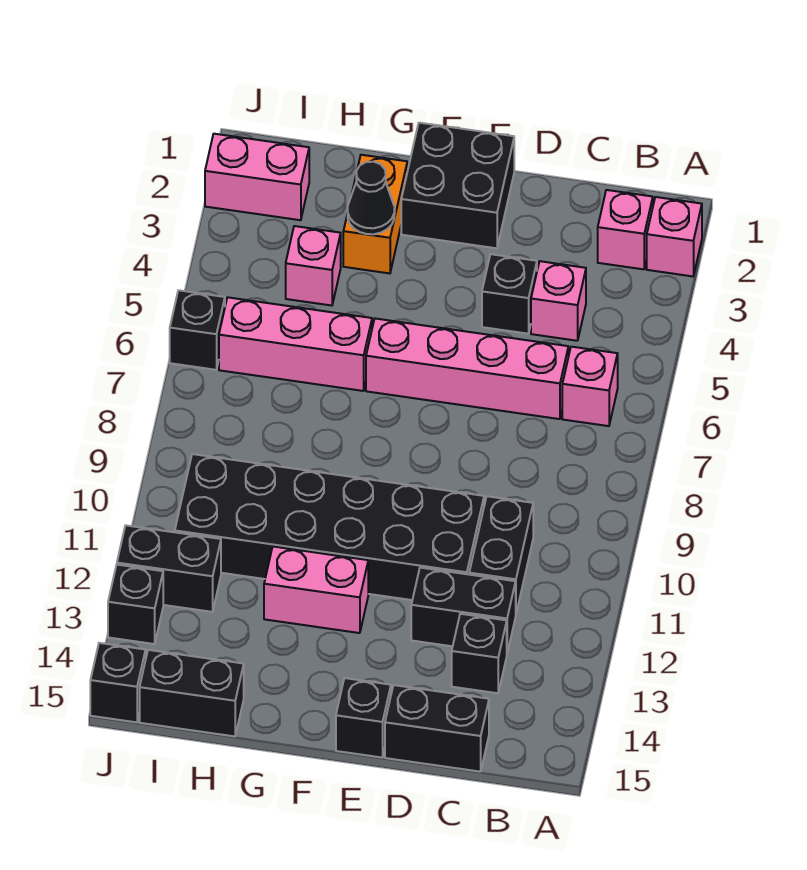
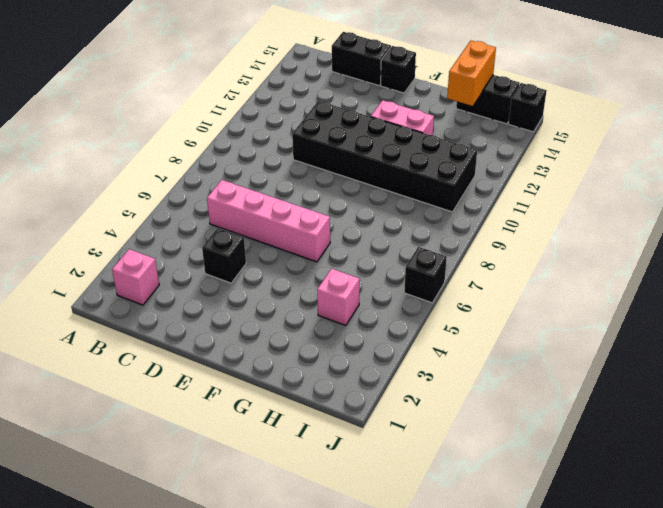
orange brick H14:H15 level 2 -> orange brick G2:G3 level 1
none -> pink brick A2 level 1
none -> pink brick B6 level 1
none -> pink brick C4 level 1

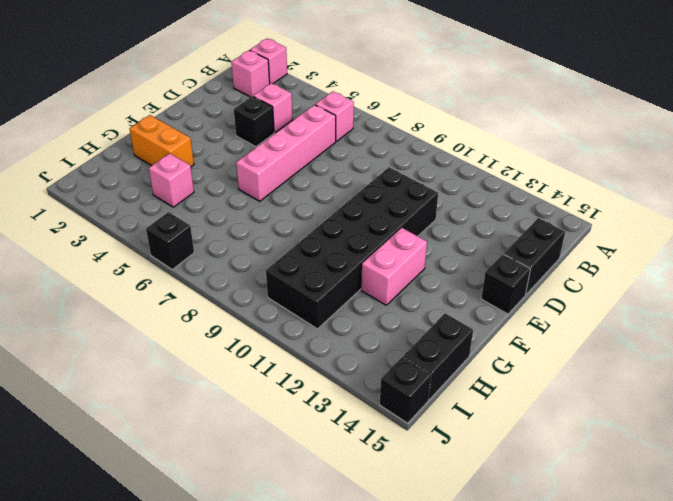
none -> black brick C10:C11 level 1
none -> black brick C12:D12 level 1
none -> black brick C13 level 1

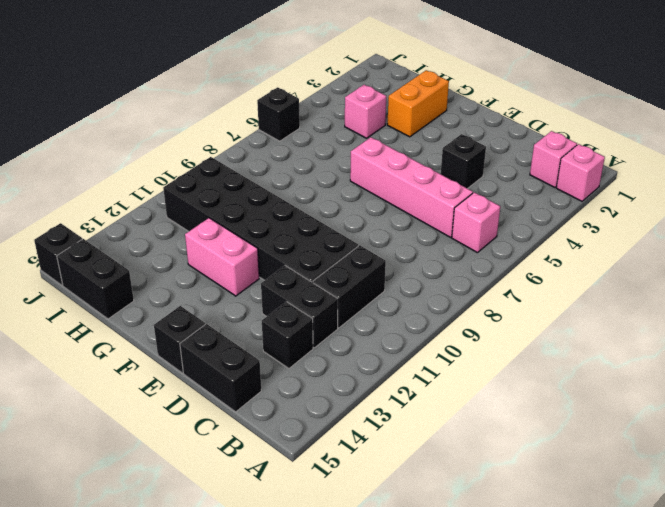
none -> pink brick C4 level 1
none -> black brick E1:F2 level 1
none -> pink brick G6:I6 level 1

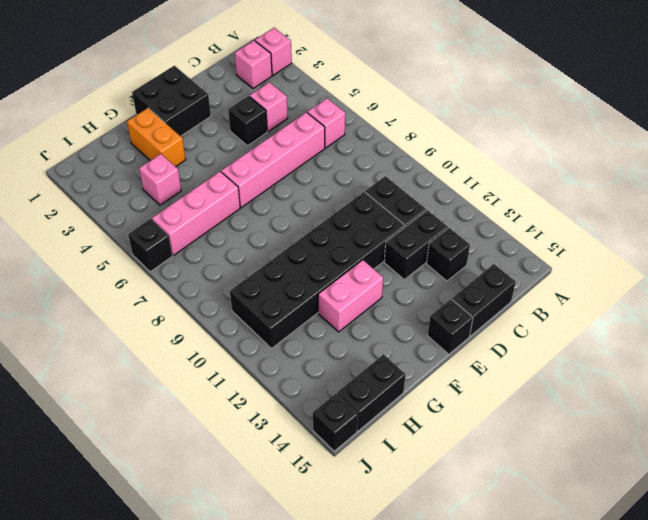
none -> pink brick I2:J2 level 1
none -> black brick I12:J12 level 1
none -> black brick J13 level 1

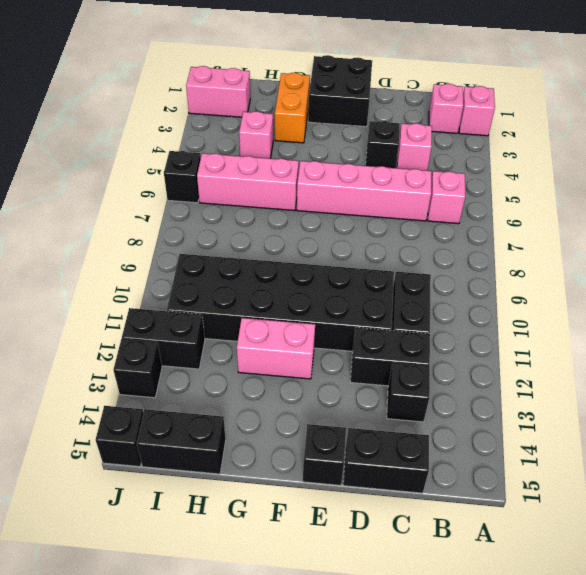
none -> black cone G3 level 2

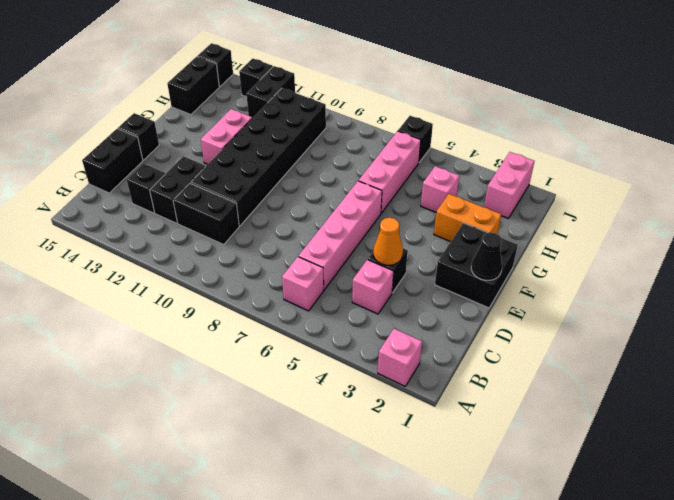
orange cone D4 level 2 -> none
black cone E1 level 2 -> black cone G3 level 2
none -> pink brick B2 level 1

